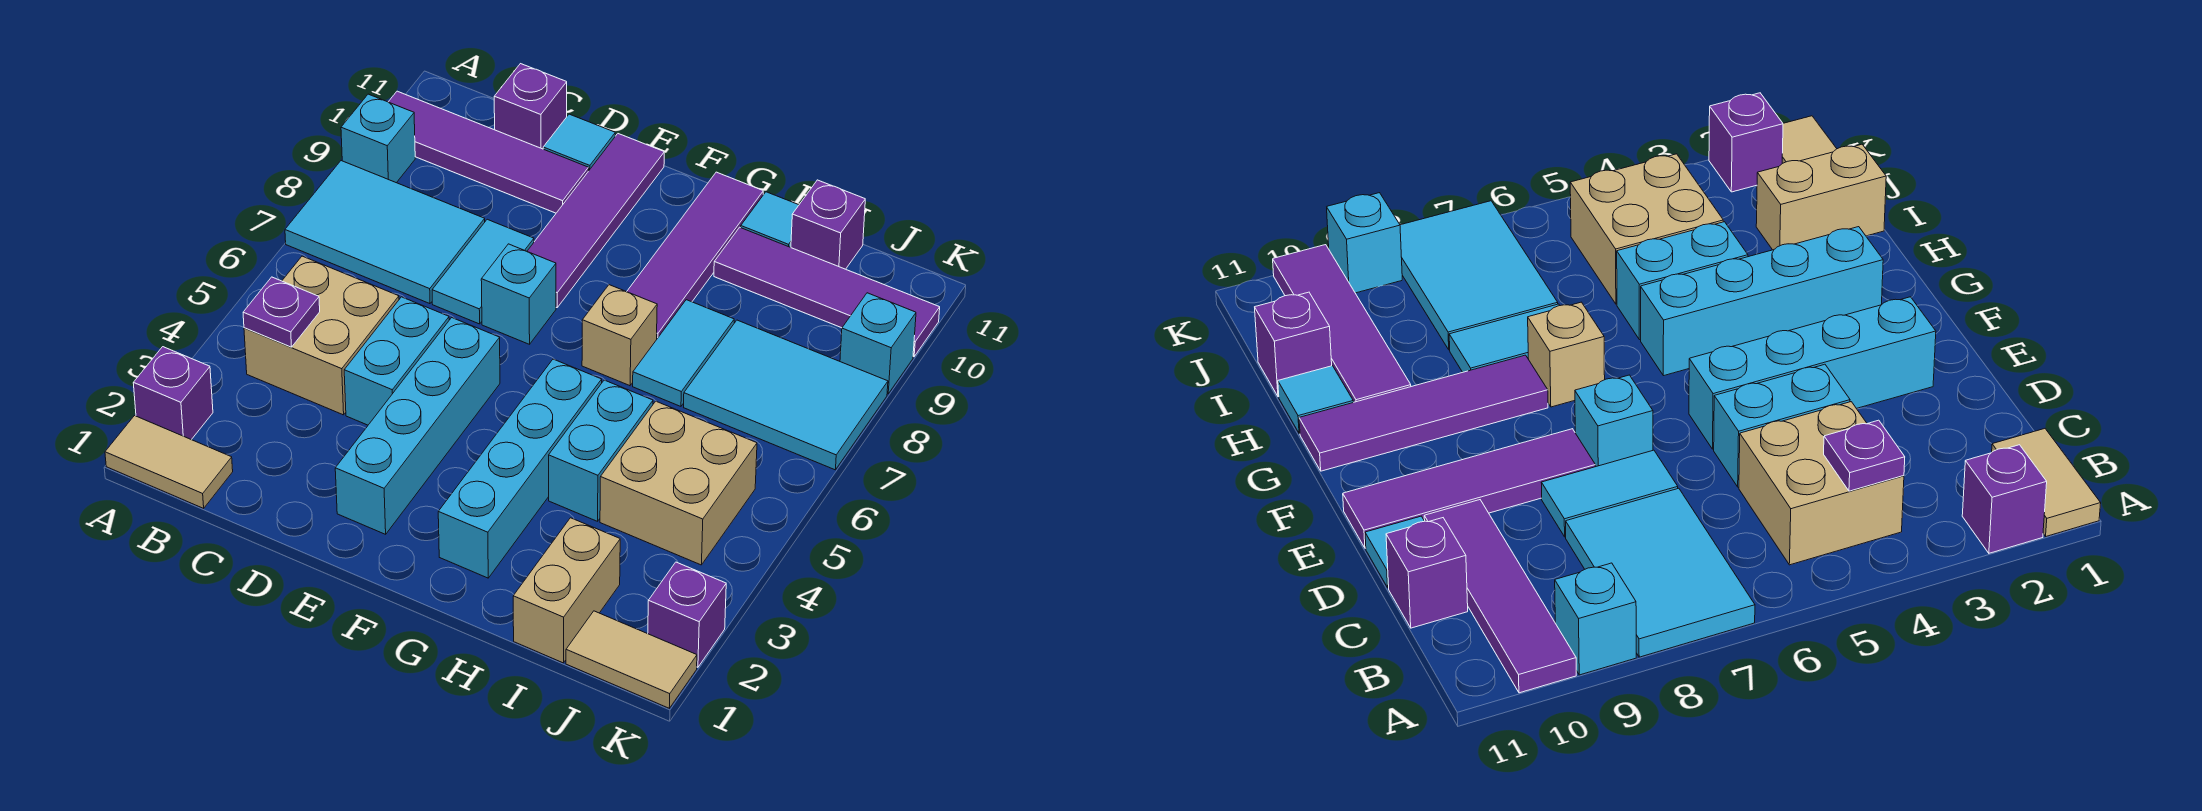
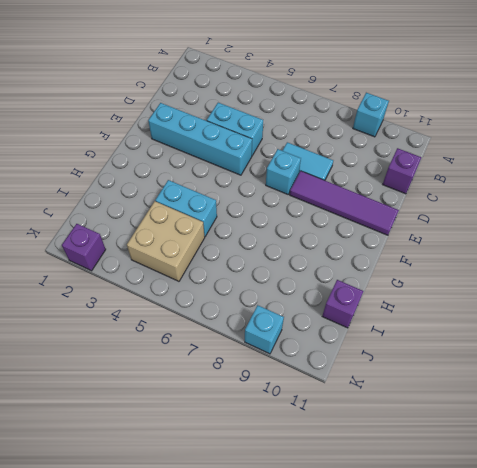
none -> tan tile A1:B1 level 1
none -> purple brick A2 level 1
none -> cyan tile A7:C8 level 1

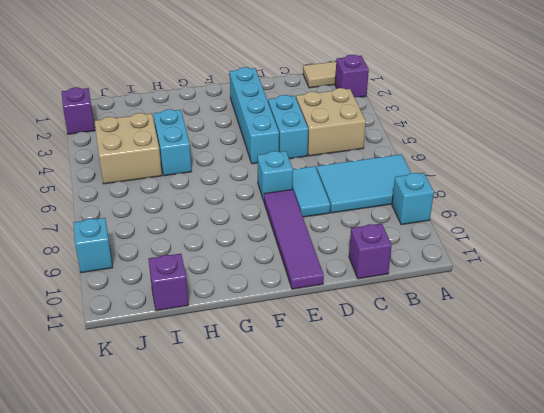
none -> purple tile A10:D10 level 1
none -> cyan tile D11 level 1
none -> cyan brick G2:G5 level 1

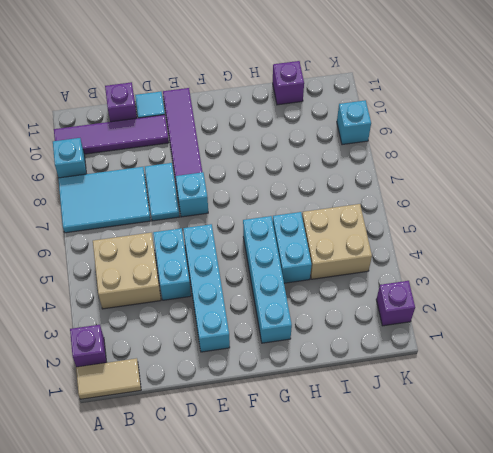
none -> tan brick G7 level 1
none -> purple tile G8:G11 level 1
none -> cyan tile H7:H8 level 1

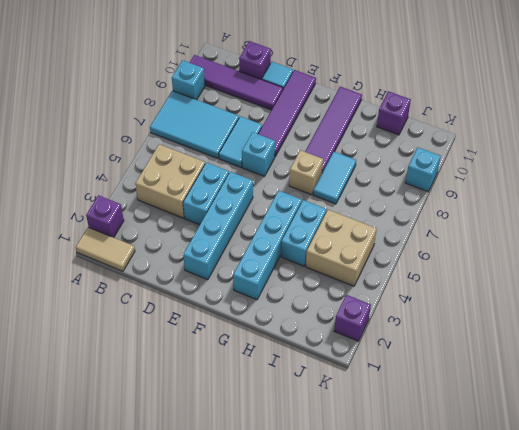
none -> purple tile H10:K10 level 1
none -> cyan tile H11 level 1
none -> tan brick I1:I2 level 1

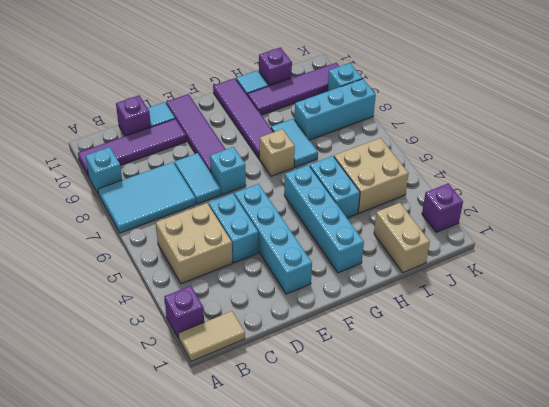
cyan brick I8:K8 level 1 -> cyan tile I7:K8 level 1
none -> tan tile J1:K1 level 1
none -> purple plate B4 level 2

